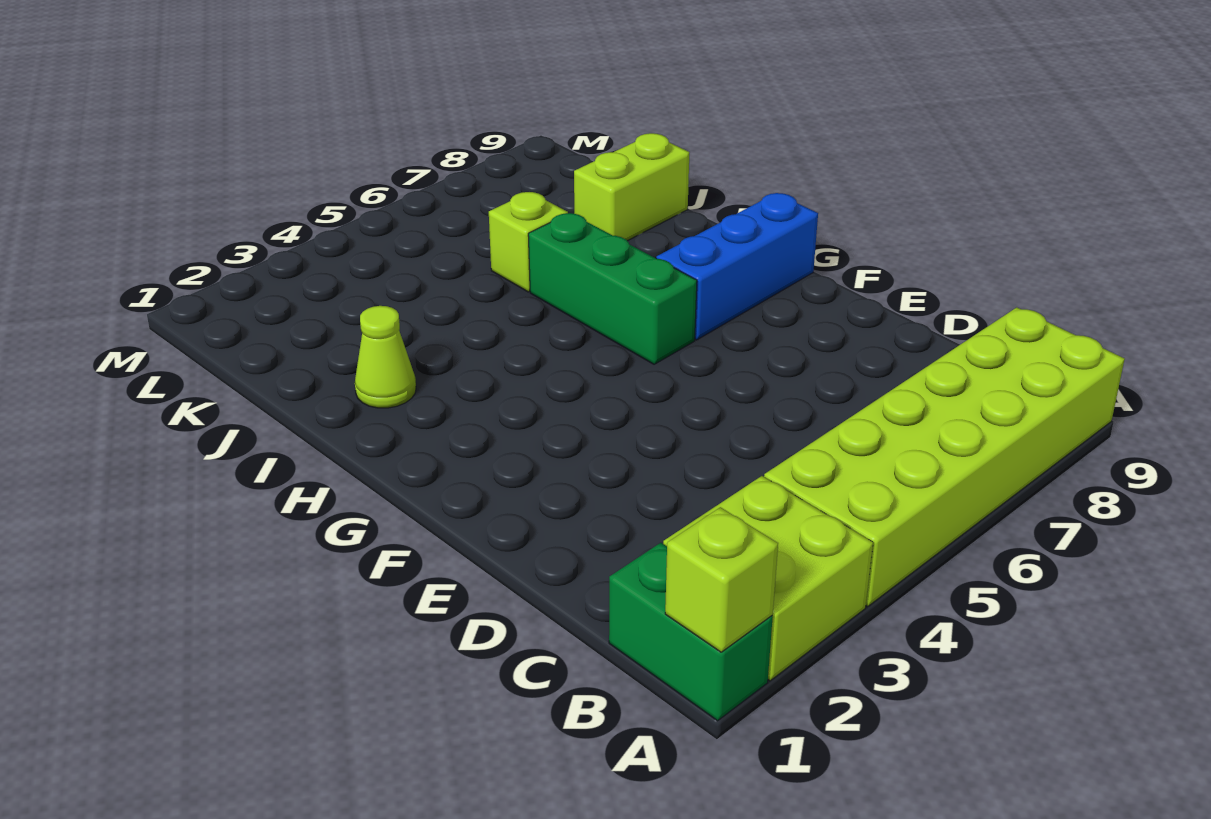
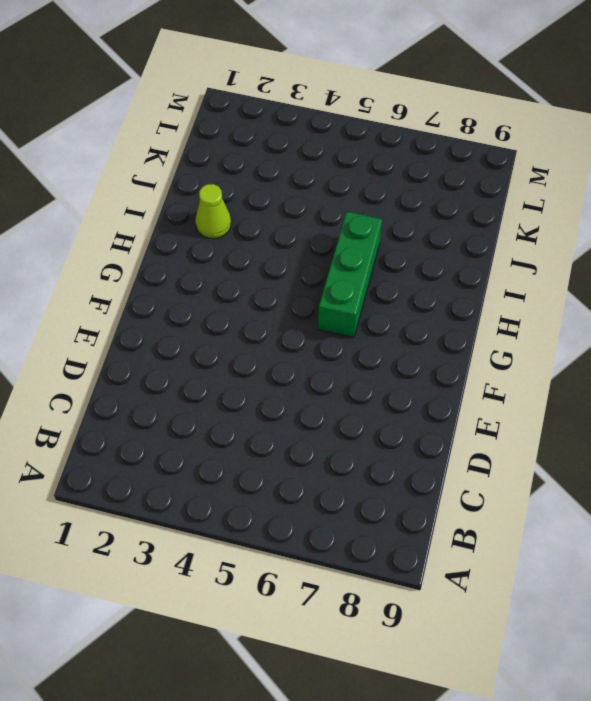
none -> green brick A1:B1 level 1
none -> lime brick A2:B3 level 1

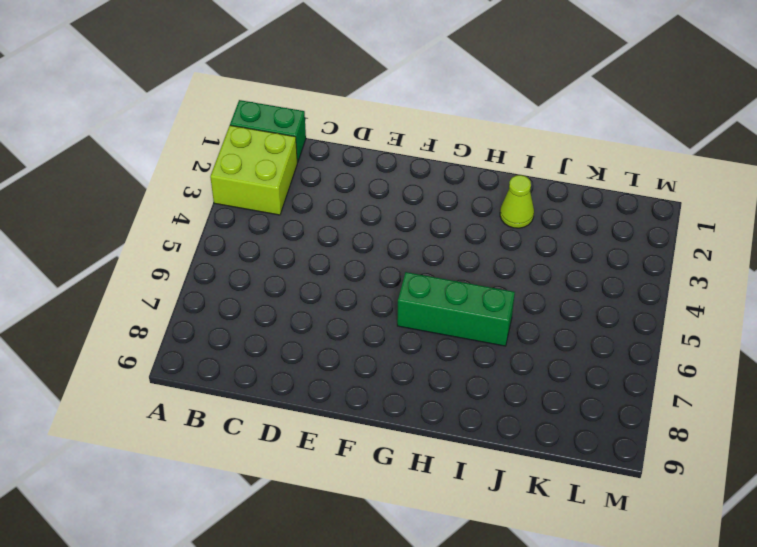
none -> lime brick A4:B9 level 1
none -> blue brick G7:G9 level 1

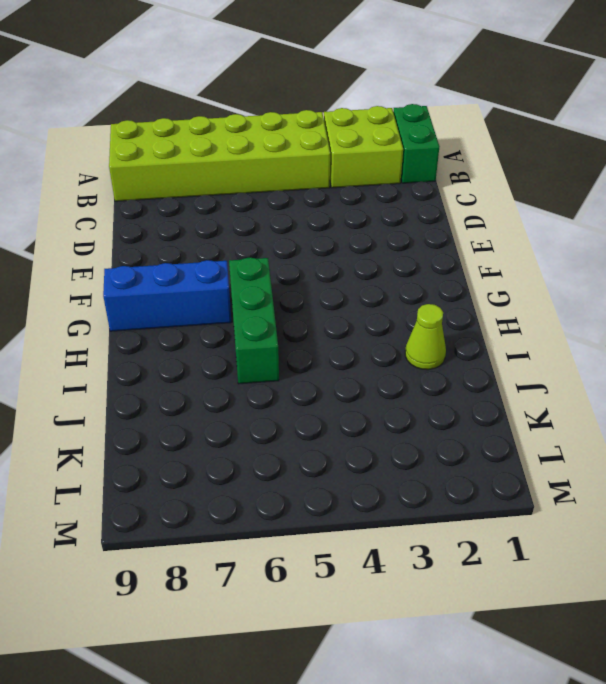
none -> lime brick J6 level 1
none -> lime brick J8:J9 level 1

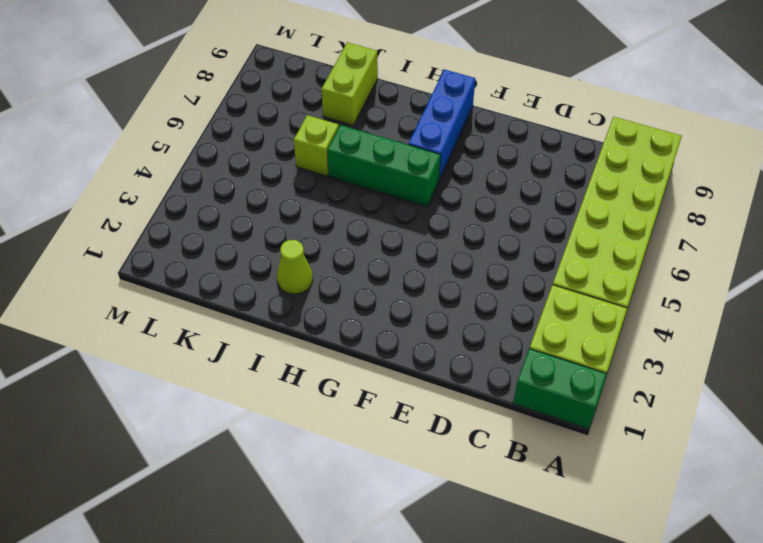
none -> lime brick A1 level 2

